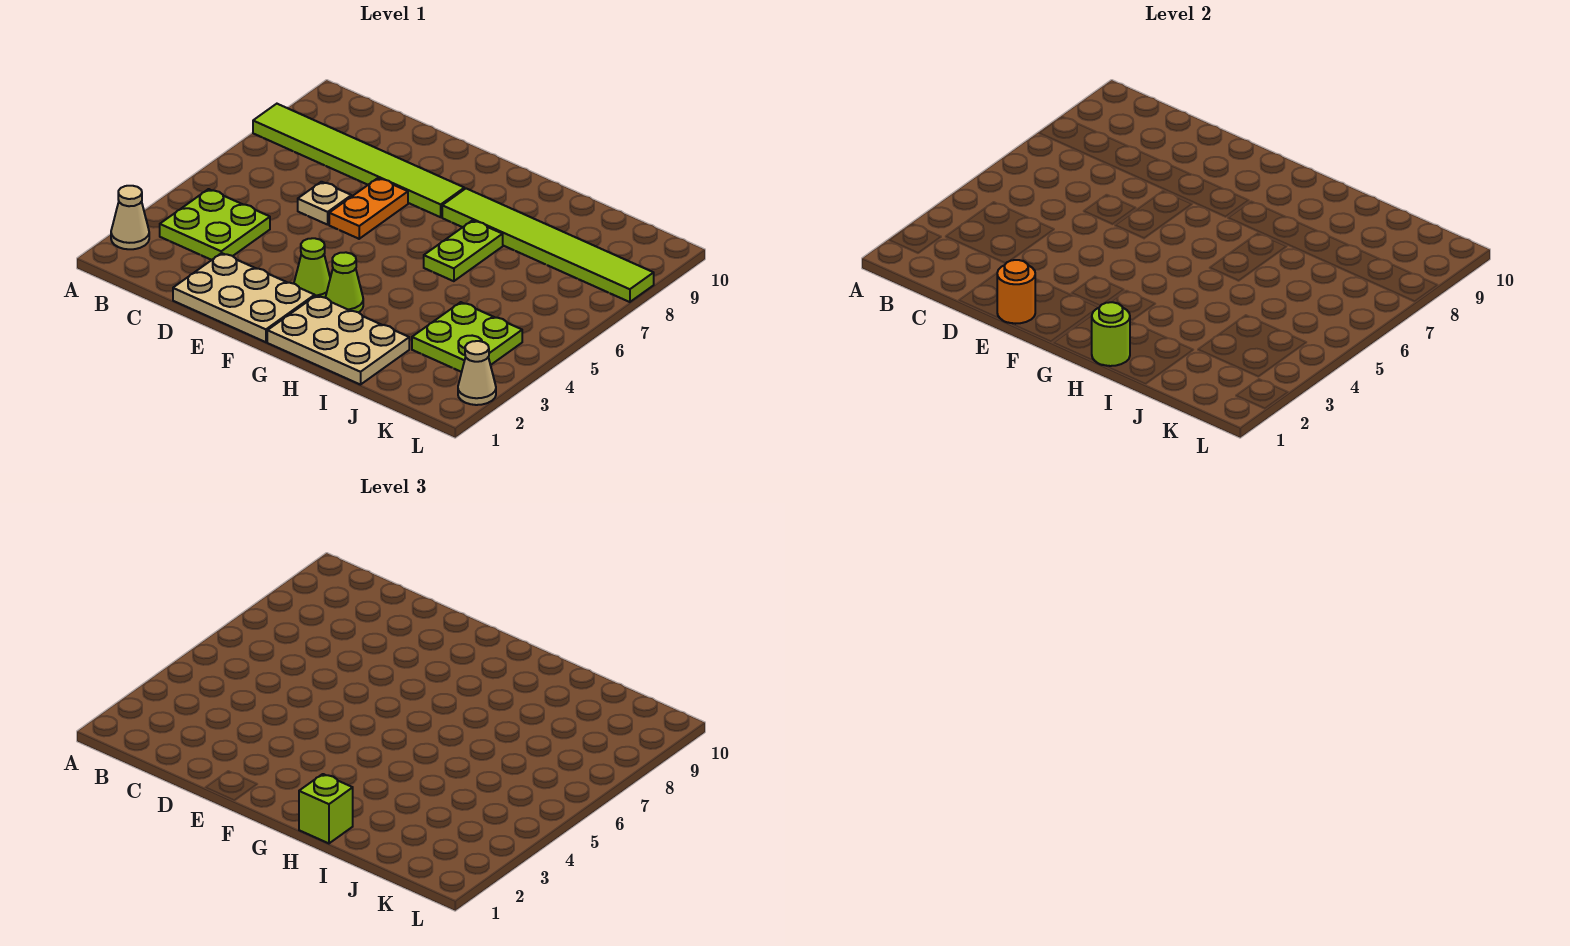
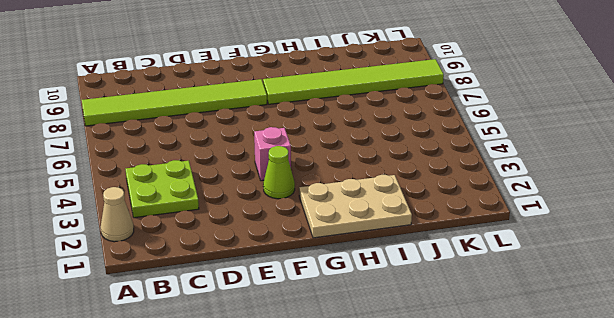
pink brick F4 level 1 -> none
none -> tan plate D1:F2 level 1
none -> tan plate D6 level 1
none -> orange plate E6:E7 level 1

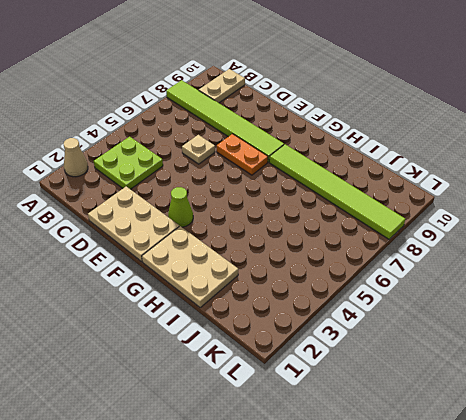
tan plate B9:B10 level 1 -> none
orange plate E7:F7 level 1 -> orange plate E6:E7 level 1
none -> lime cone G3 level 1
none -> lime plate H6:H7 level 1
none -> lime plate J3:K4 level 1

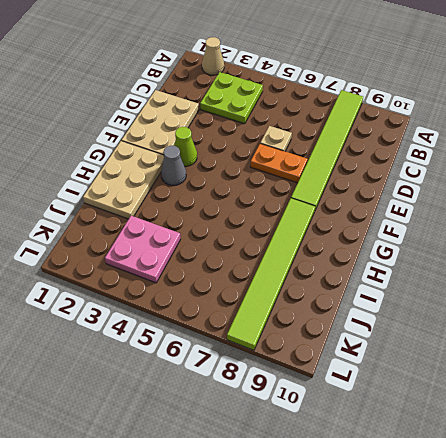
grey cone G3 level 1 -> lime cone G3 level 1
pink plate J3:K4 level 1 -> lime plate J3:K4 level 1
none -> lime plate H6:H7 level 1
none -> tan cone L2 level 1
none -> orange round brick E1 level 2

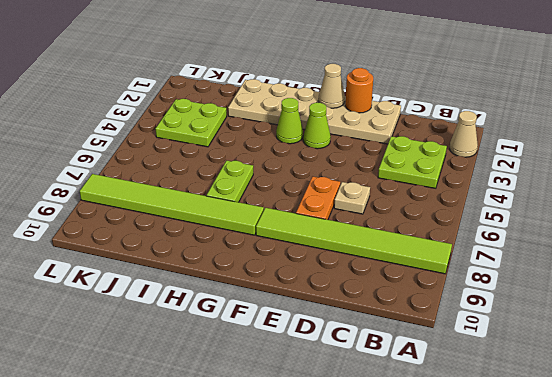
tan cone F1 level 2 -> tan cone L2 level 1
none -> lime round brick H1 level 2
none -> lime brick H1 level 3

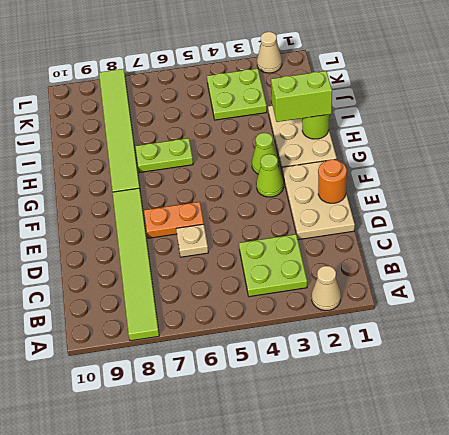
lime brick H1:H2 level 3 -> lime brick H1 level 3

